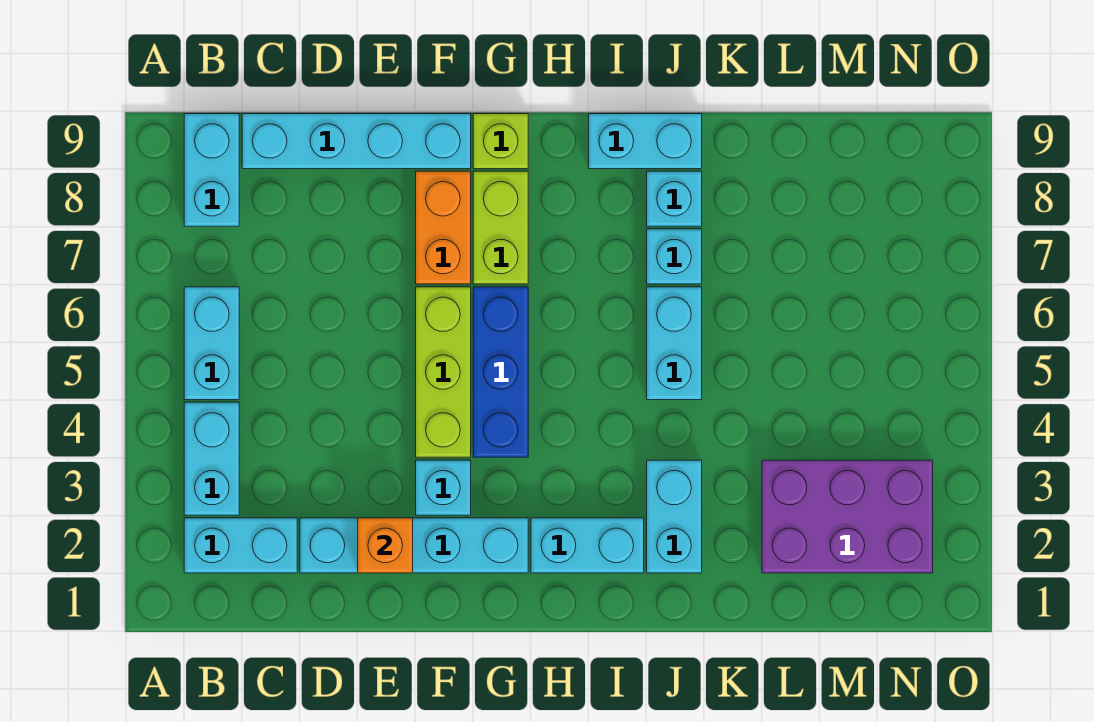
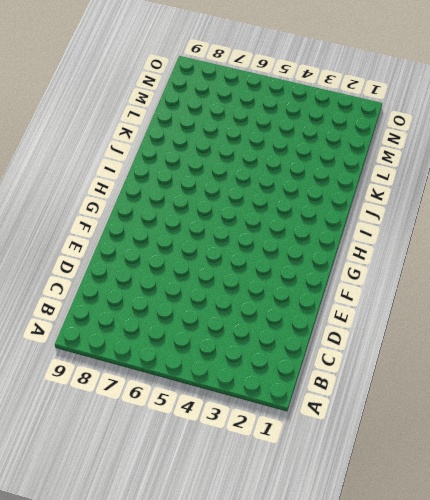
none -> cyan brick B2:C2 level 1
none -> cyan brick B3:B4 level 1
none -> cyan brick B5:B6 level 1

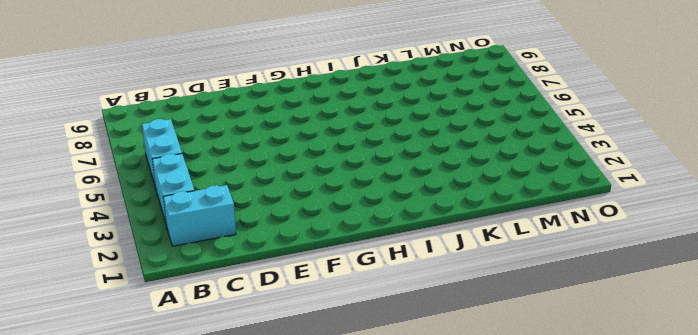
none -> cyan brick B8:B9 level 1
none -> cyan brick C9:F9 level 1
none -> cyan brick D2:G2 level 1

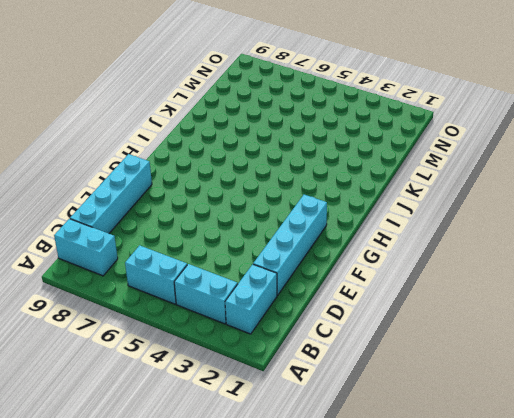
none -> cyan brick F3 level 1
none -> lime brick F4:F6 level 1
none -> orange brick F7:F8 level 1

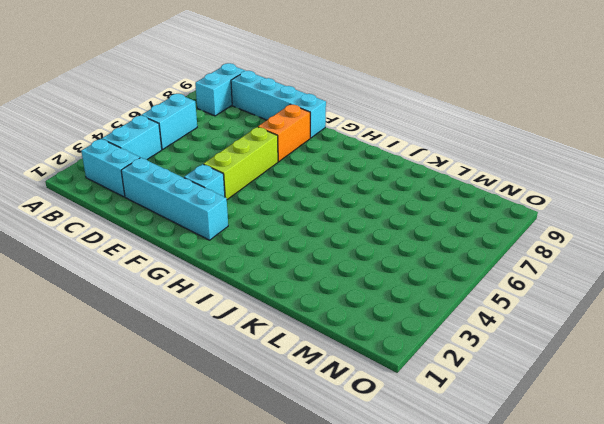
none -> blue brick G4:G6 level 1
none -> lime brick G7:G8 level 1
none -> lime brick G9 level 1

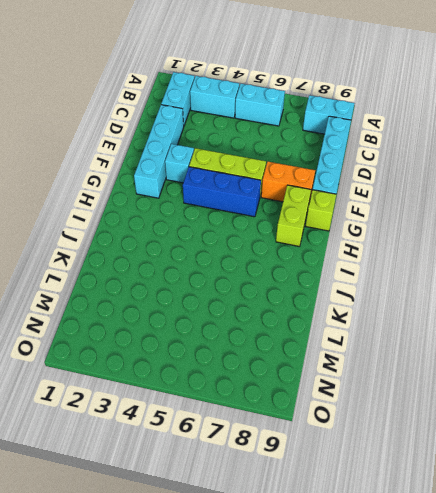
lime brick G8:H8 level 1 -> lime brick G7:G8 level 1
none -> cyan brick H2:I2 level 1
none -> cyan brick I9:J9 level 1
none -> cyan brick J2:J3 level 1

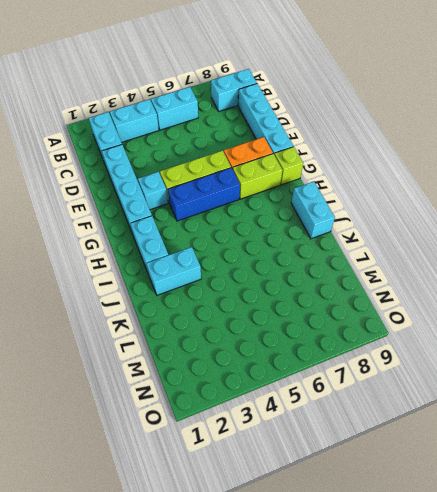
none -> cyan brick J5:J6 level 1
none -> cyan brick J7 level 1
none -> cyan brick J8 level 1

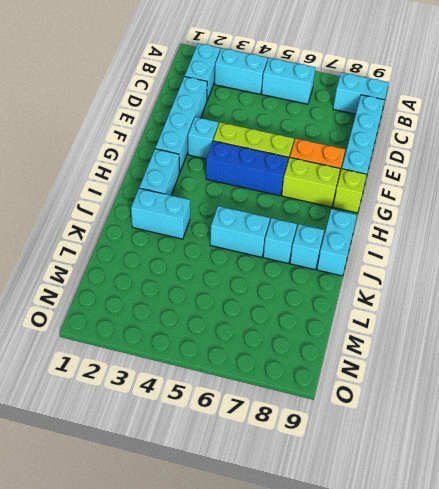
none -> purple brick L2:N3 level 1
none -> orange brick E2 level 2

